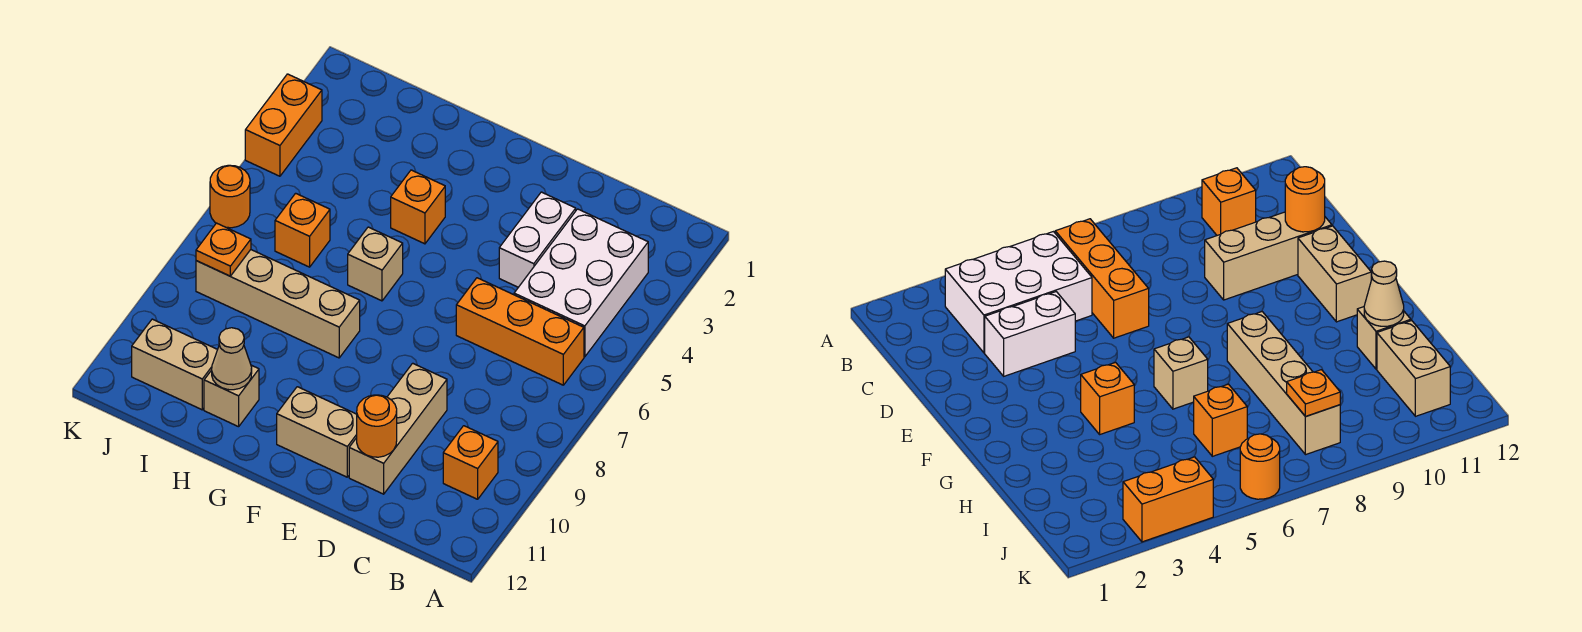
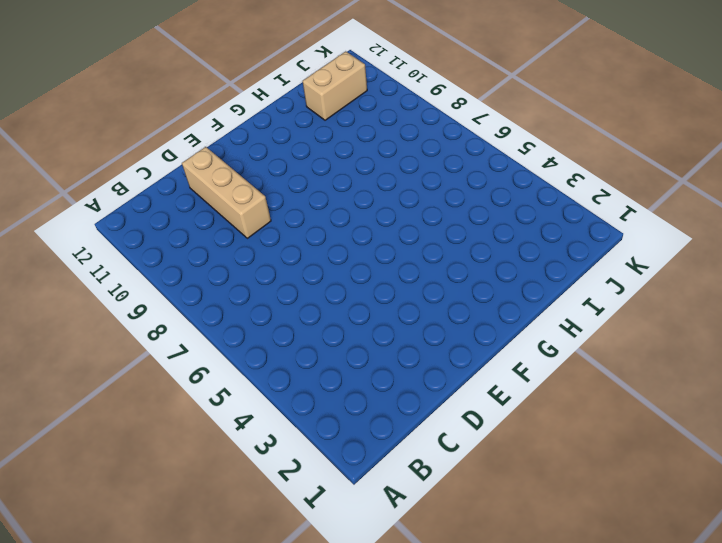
none -> white brick B3:C5 level 1
none -> orange brick B6:D6 level 1
none -> orange brick B10 level 1

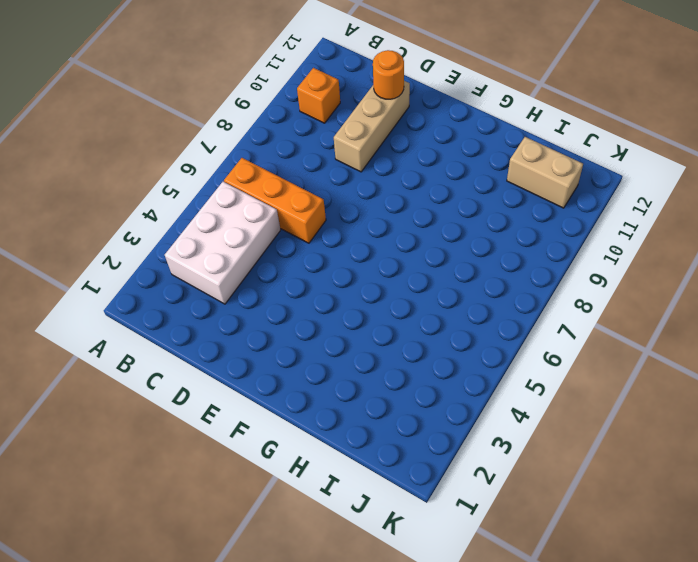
none -> white brick D3:D4 level 1
none -> tan brick E11:F11 level 1
none -> orange brick G4 level 1

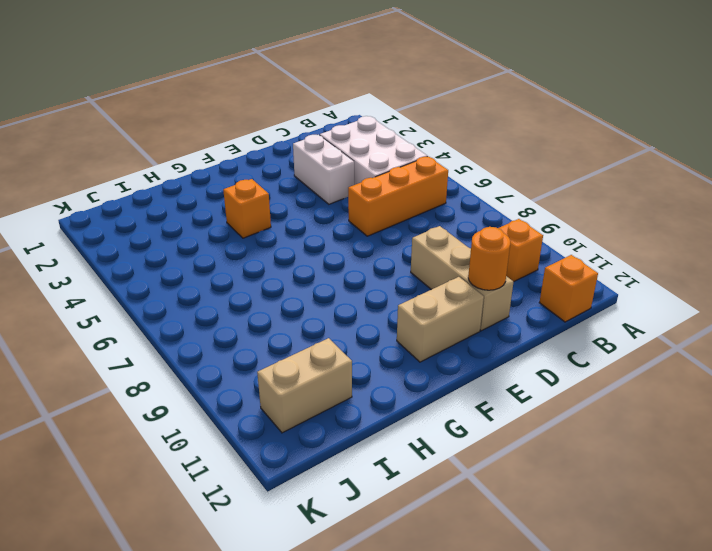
orange brick B12 level 1 -> orange brick I6 level 1
none -> tan brick G6 level 1
none -> tan brick G8:J8 level 1
none -> tan brick H11 level 1

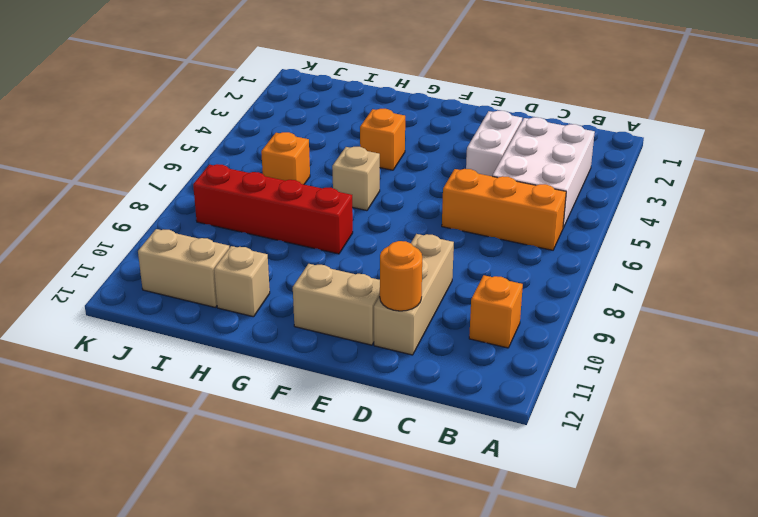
red brick G8:J8 level 1 -> tan brick G8:J8 level 1
none -> orange brick K3:K4 level 1
none -> orange round brick K6 level 1
none -> tan cone H11 level 2

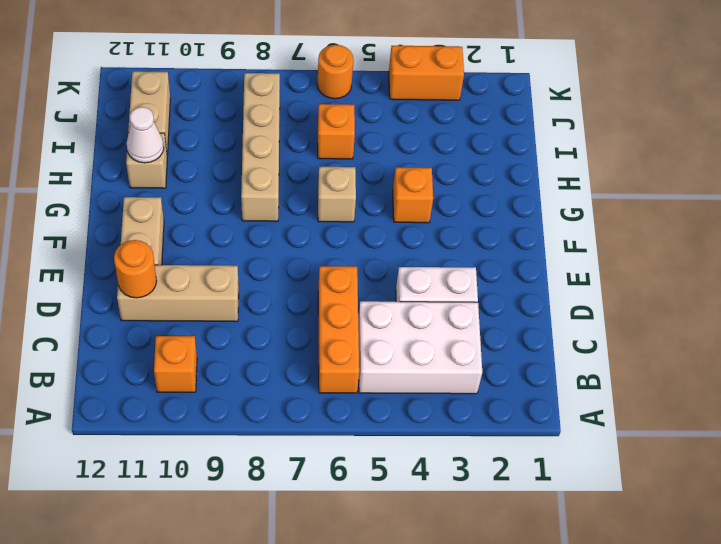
white cone H11 level 2 -> tan cone H11 level 2
none -> orange plate J8 level 2

